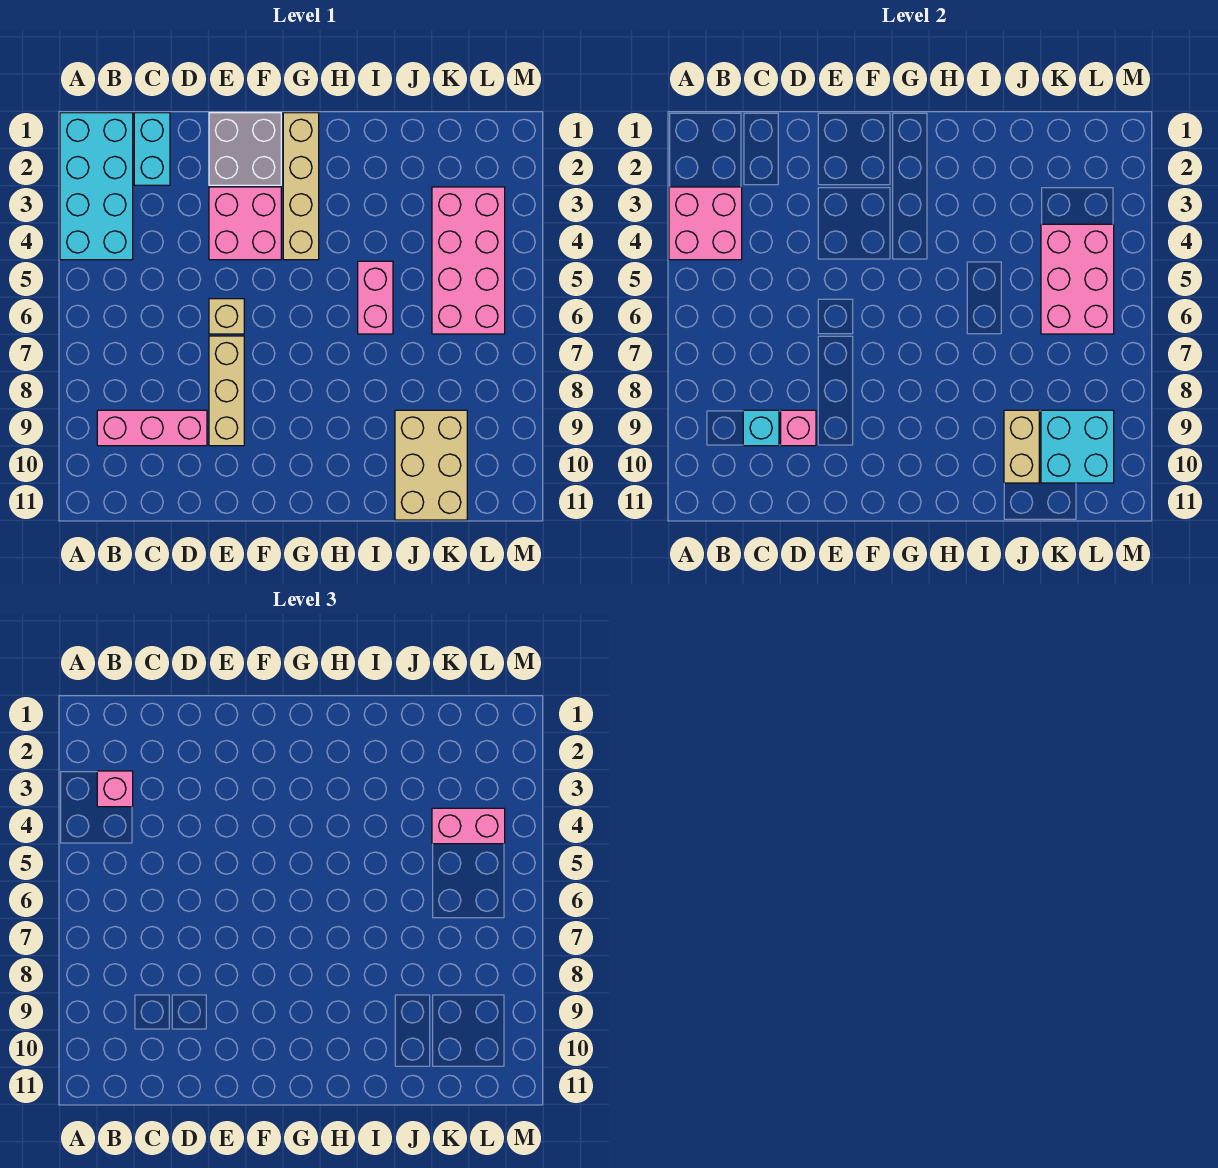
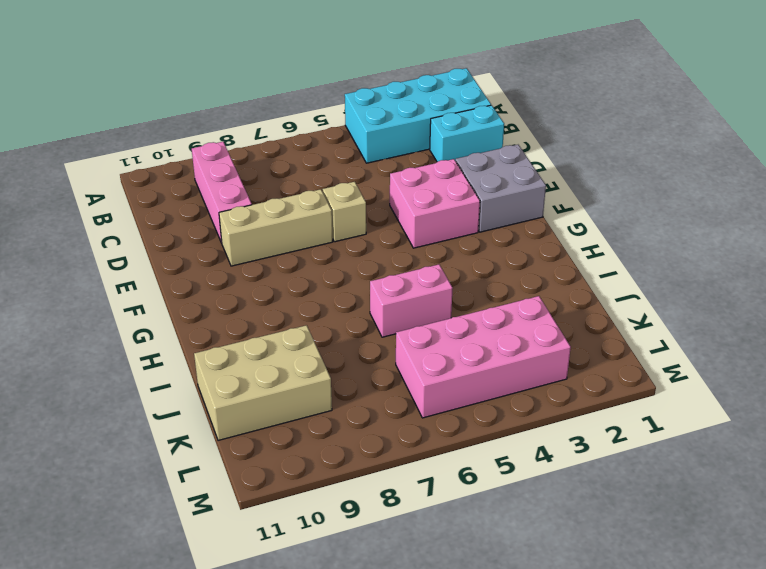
none -> tan brick G1:G4 level 1
none -> pink brick A3:B4 level 2
none -> cyan brick C9 level 2

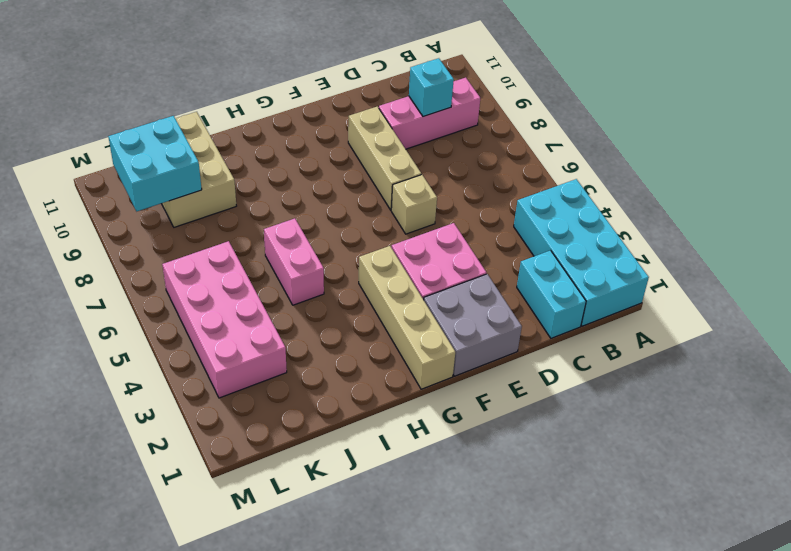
none -> pink brick A3:B4 level 2
none -> pink brick D9 level 2
none -> tan brick J9:J10 level 2

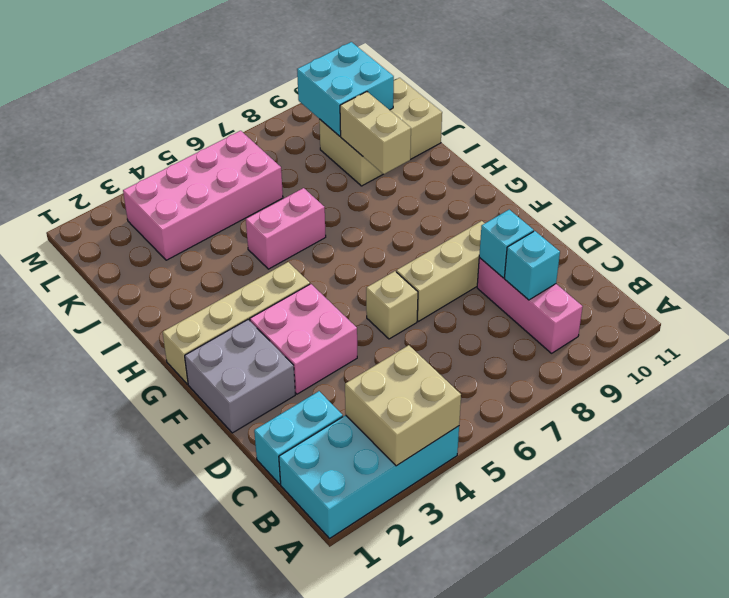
tan brick A3:B4 level 2 -> pink brick A3:B4 level 2
cyan brick D9 level 2 -> pink brick D9 level 2
tan brick I9:J9 level 2 -> tan brick J9:J10 level 2
none -> pink brick K4:L6 level 2
none -> pink brick B3 level 3
none -> pink brick K4:L4 level 3

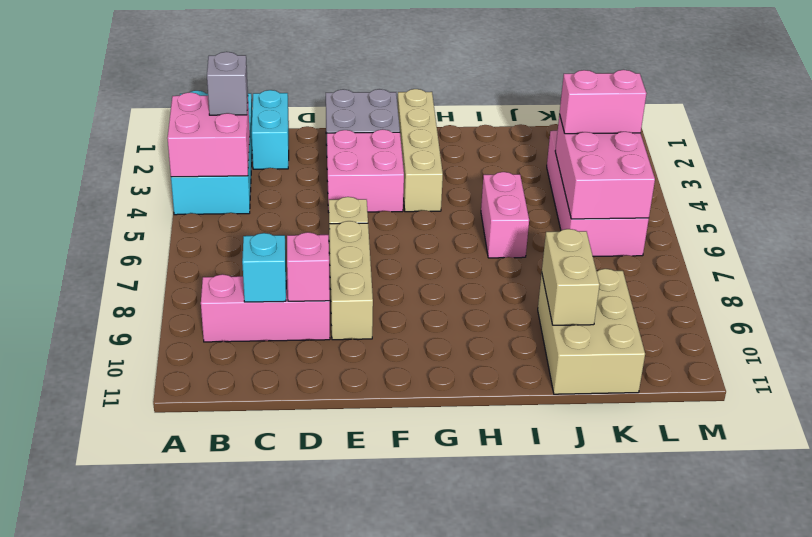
grey brick B3 level 3 -> pink brick B3 level 3
none -> cyan brick K9:L10 level 2

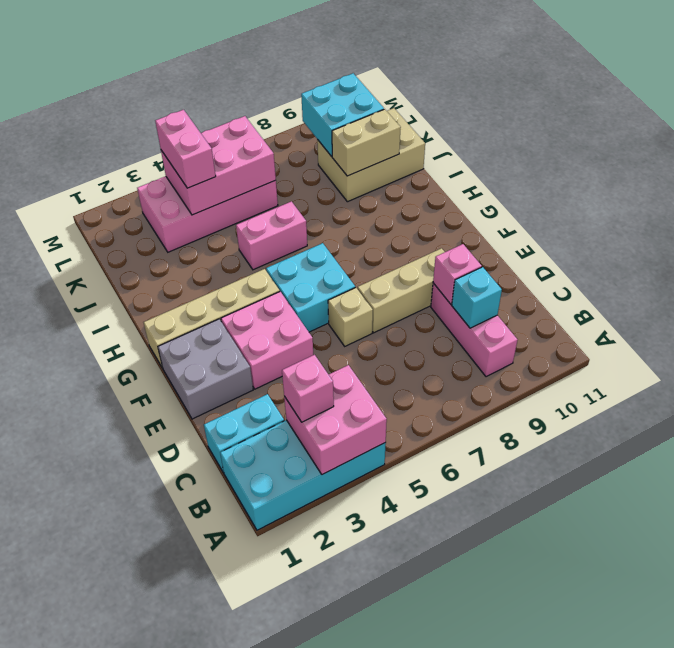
cyan brick F5:G6 level 1 -> none

